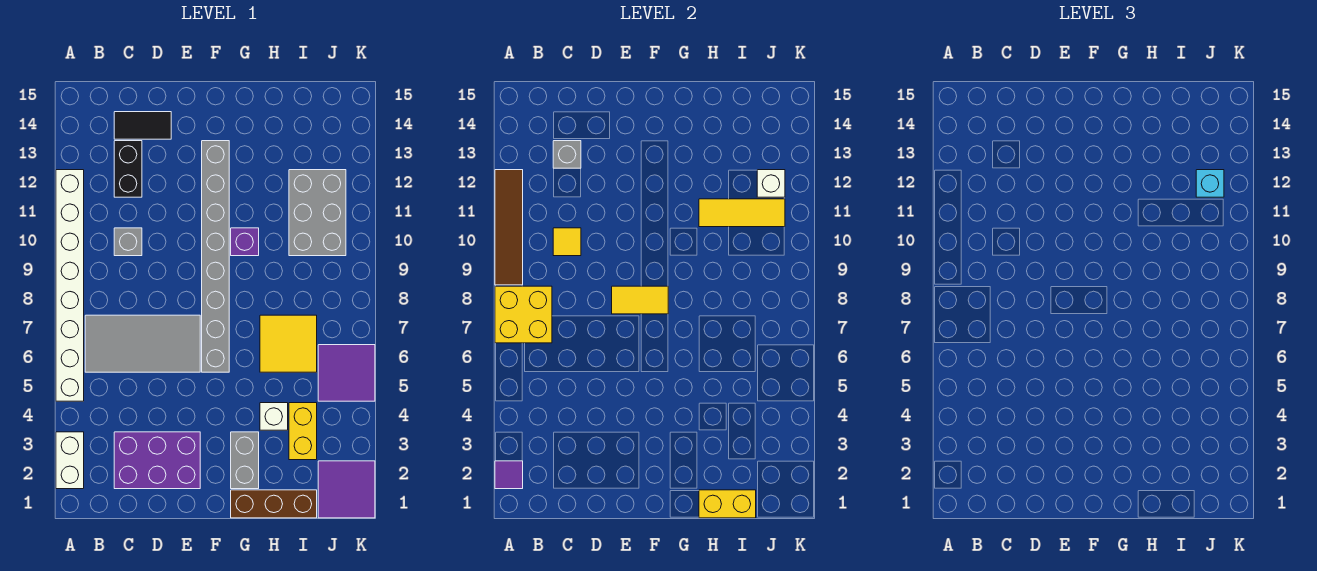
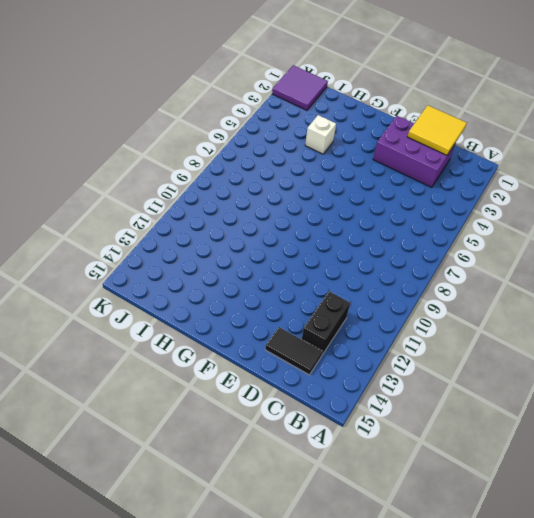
yellow tile C1:D2 level 2 -> yellow tile H6:I7 level 1
none -> white brick A2:A3 level 1
none -> white brick A5:A12 level 1
none -> grey tile B6:E7 level 1

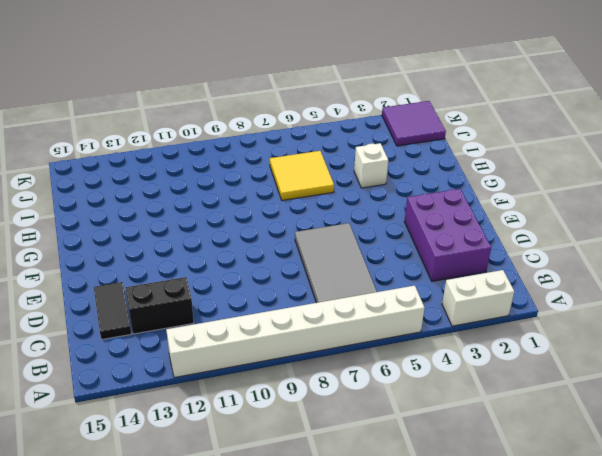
none -> grey brick C10 level 1
none -> grey brick F6:F13 level 1
none -> brown brick G1:I1 level 1

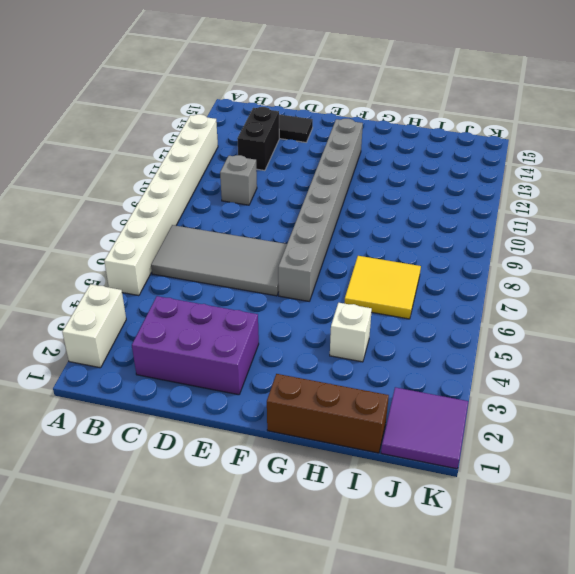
none -> grey brick G2:G3 level 1
none -> purple brick G10 level 1
none -> yellow brick I3:I4 level 1

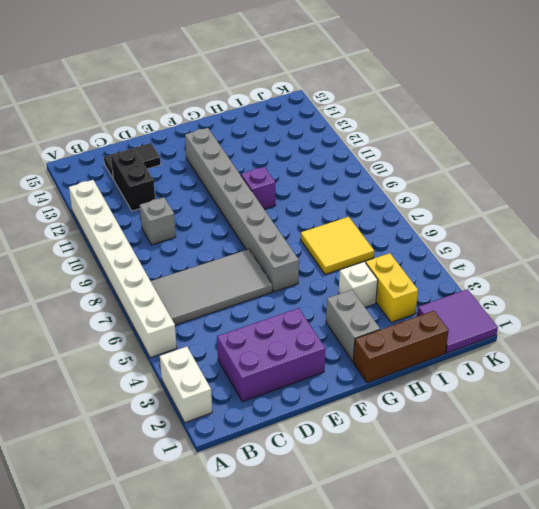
none -> grey brick I10:J12 level 1
none -> purple tile J5:K6 level 1
none -> purple tile A2 level 2

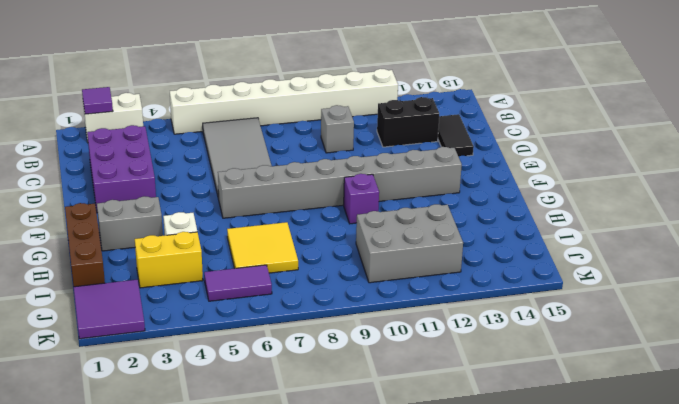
purple tile J5:J6 level 1 -> purple tile J5:K6 level 1
none -> yellow brick A7:B8 level 2
none -> brown tile A9:A12 level 2
none -> yellow tile C10 level 2

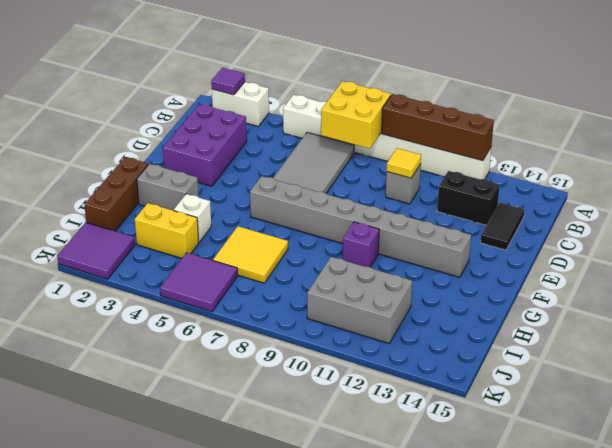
brown brick A9:A12 level 2 -> brown tile A9:A12 level 2
none -> grey brick C13 level 2
none -> yellow tile E8:F8 level 2
none -> yellow brick H1:I1 level 2

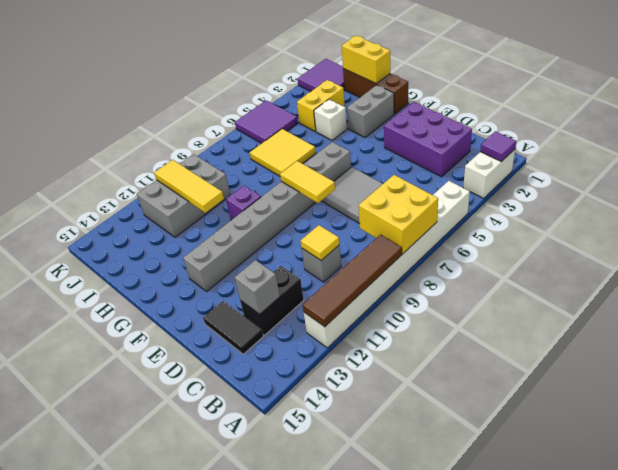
none -> white brick J12 level 2
none -> cyan brick J12 level 3

